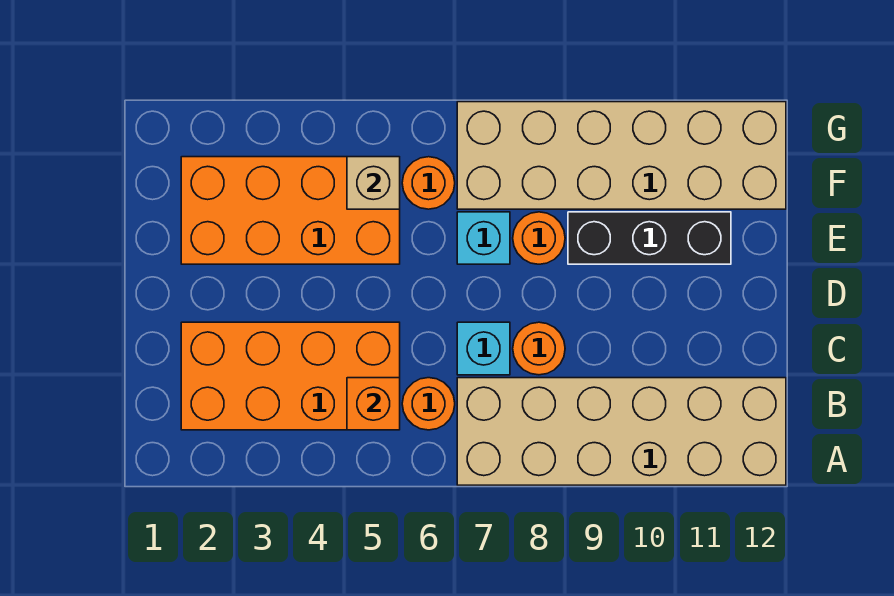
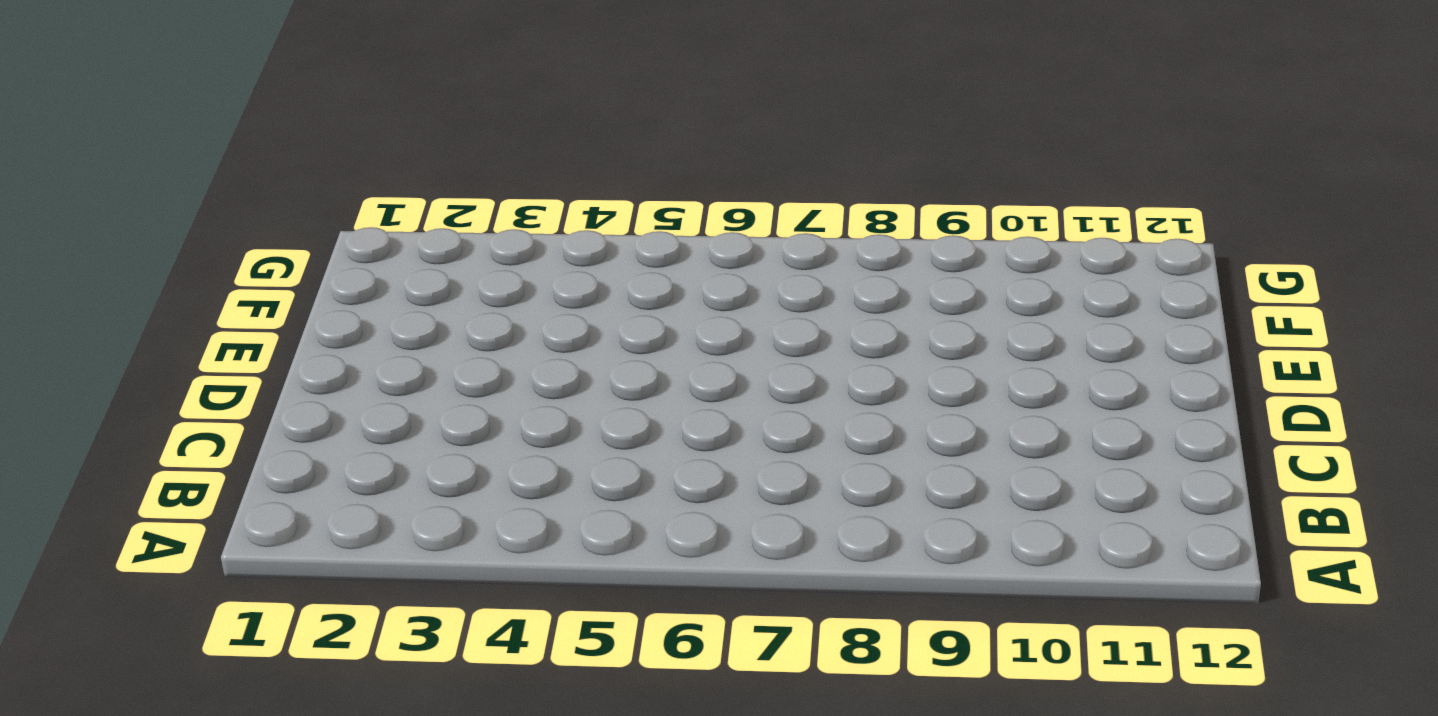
none -> tan brick A7:B12 level 1
none -> orange brick B2:C5 level 1
none -> orange round brick B6 level 1

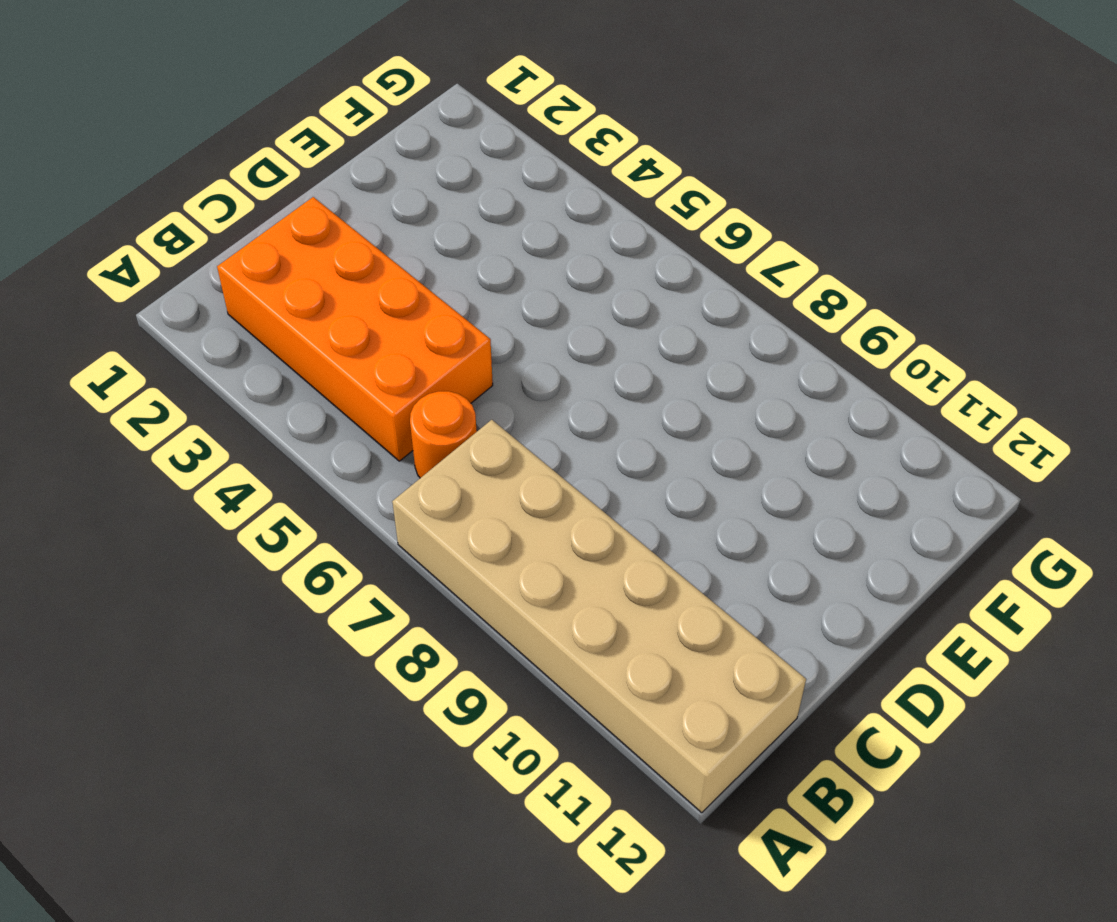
none -> cyan brick C7 level 1
none -> orange round brick C8 level 1
none -> orange brick E2:F5 level 1

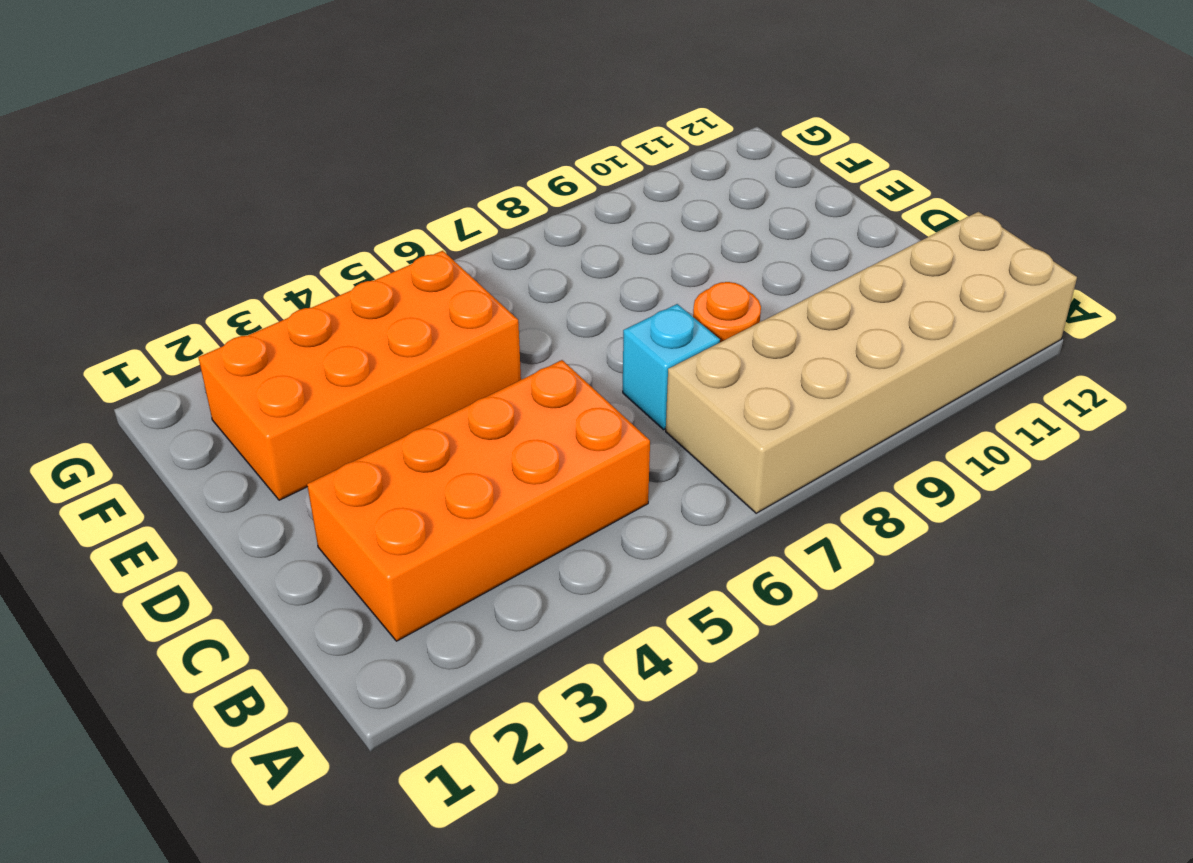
none -> orange round brick B6 level 1
none -> cyan brick E7 level 1
none -> orange round brick E8 level 1

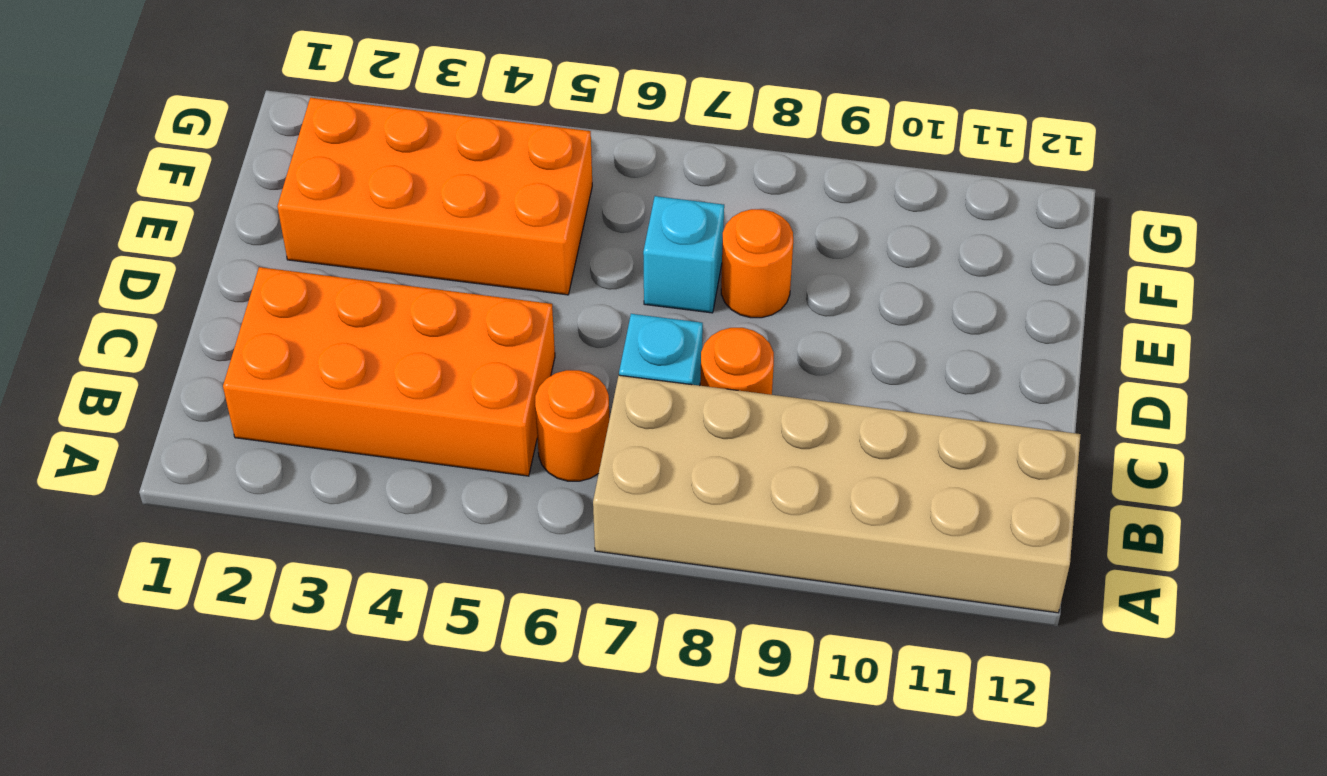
none -> black brick E9:E11 level 1
none -> orange round brick F6 level 1
none -> tan brick F7:G12 level 1

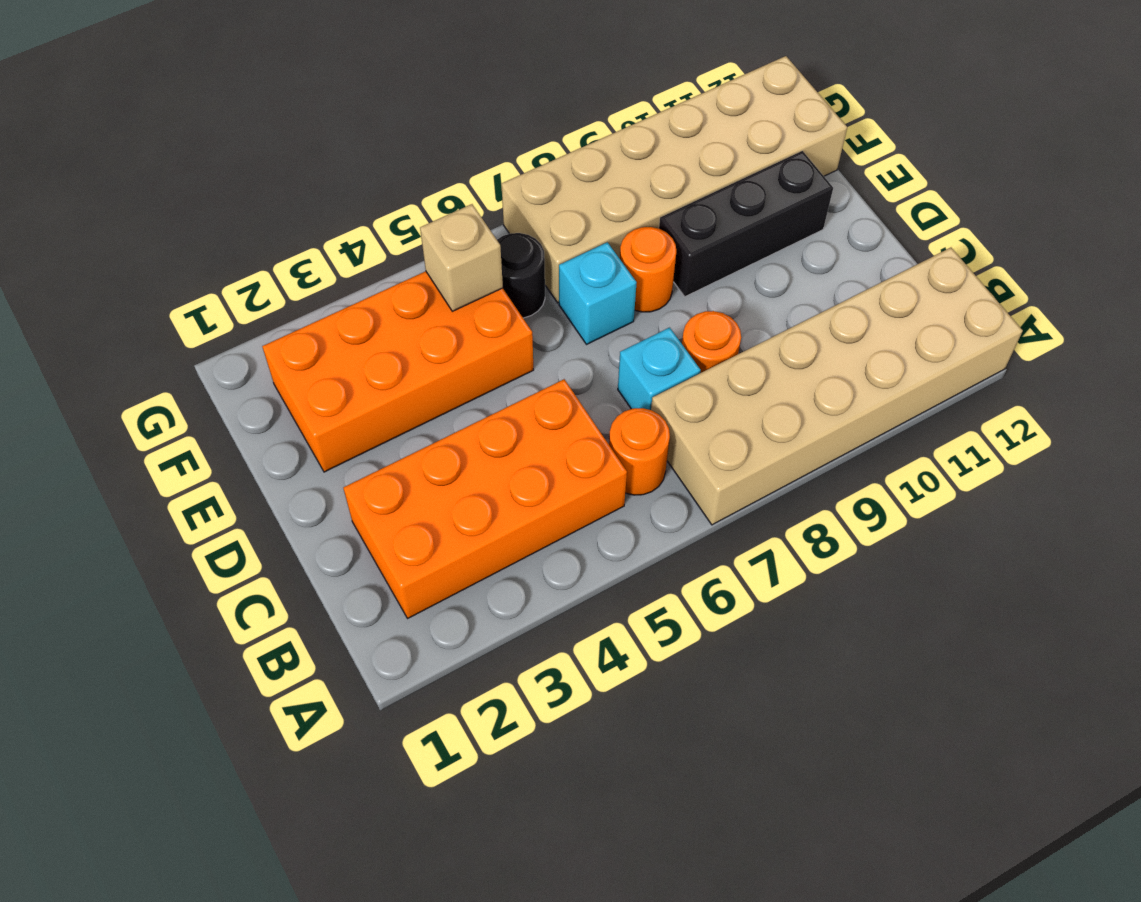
black round brick F6 level 1 -> orange round brick F6 level 1
none -> orange brick B5 level 2

